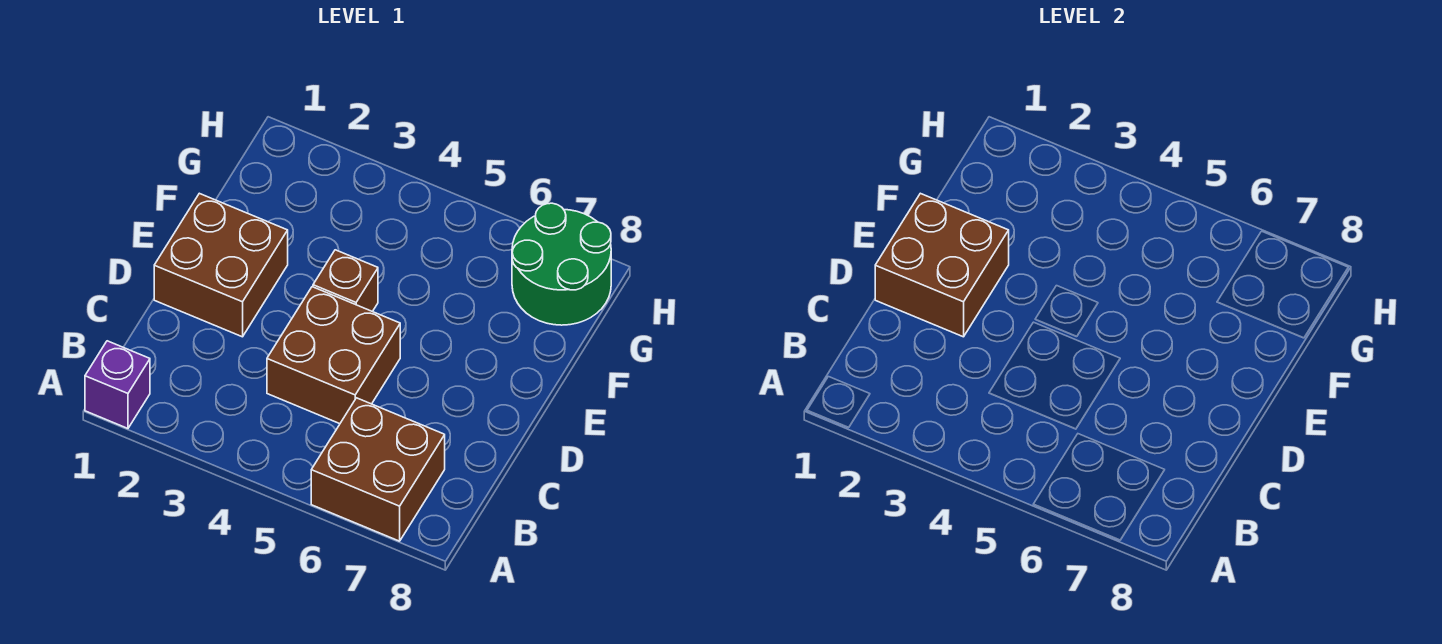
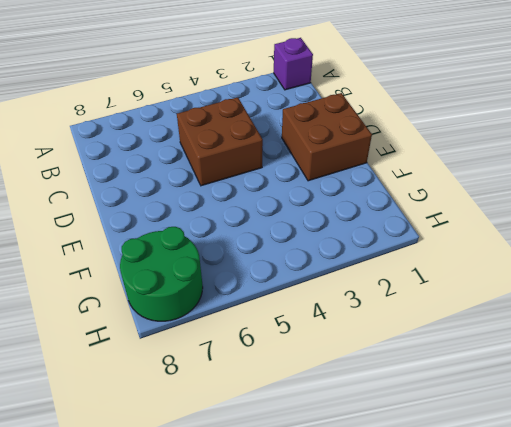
none -> brown brick A6:B7 level 1
none -> brown brick E4 level 1

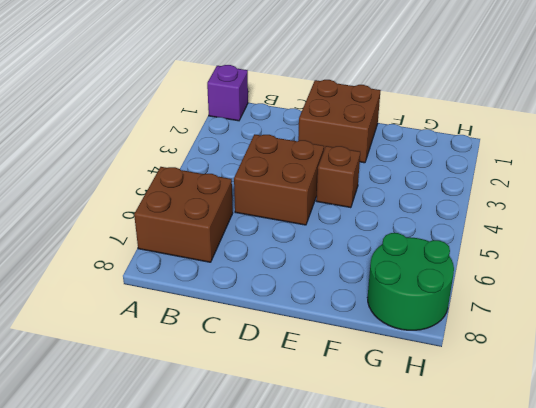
none -> brown brick D1:E2 level 2

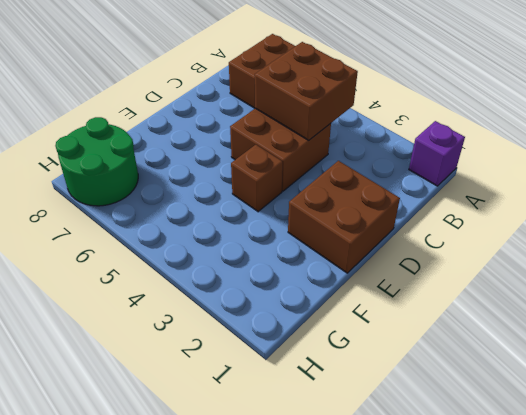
brown brick B4:C5 level 2 -> brown brick D1:E2 level 2

